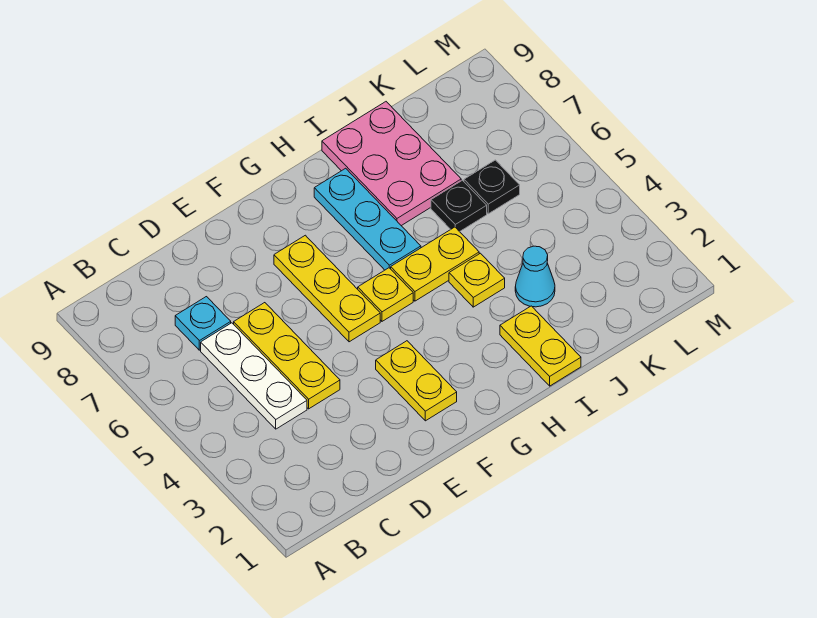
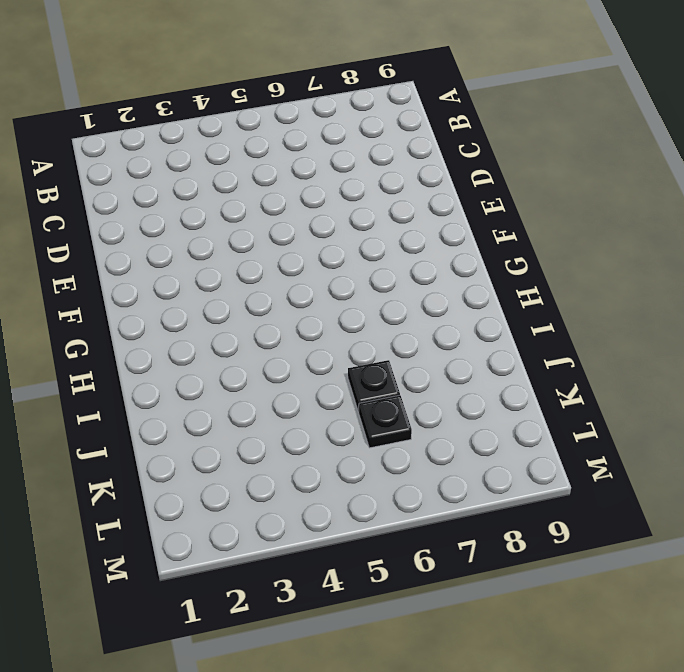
none -> white plate C4:C6 level 1
none -> cyan plate C7 level 1
none -> yellow plate D4:D6 level 1

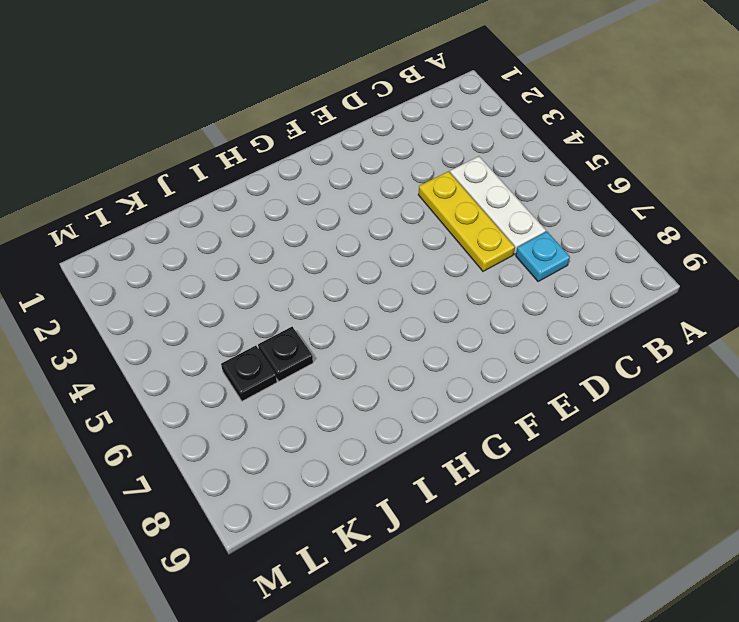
none -> yellow plate F2:F3 level 1
none -> yellow plate F5:F7 level 1
none -> yellow plate G5 level 1

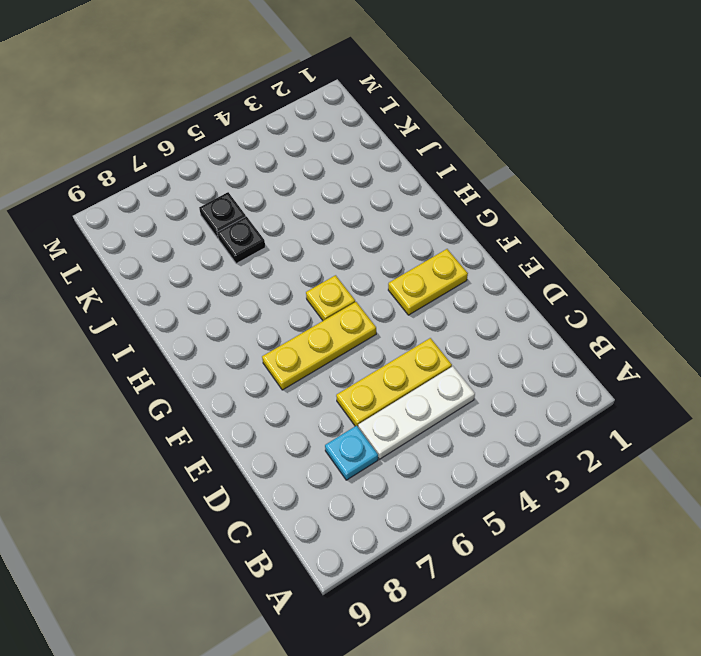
none -> yellow plate H5:I5 level 1
none -> cyan plate H6:H8 level 1
none -> yellow plate I1:I2 level 1

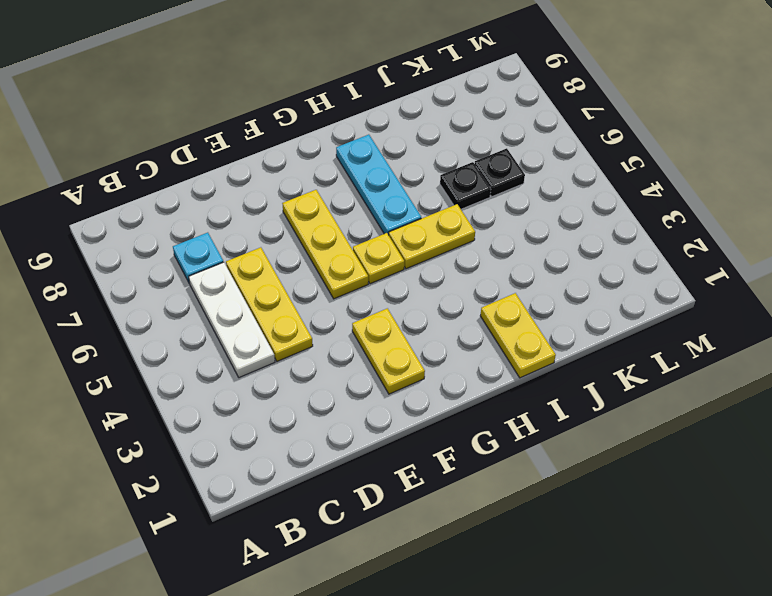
none -> yellow plate I4 level 1
none -> pink plate I7:J9 level 1
none -> cyan cone J3 level 1

